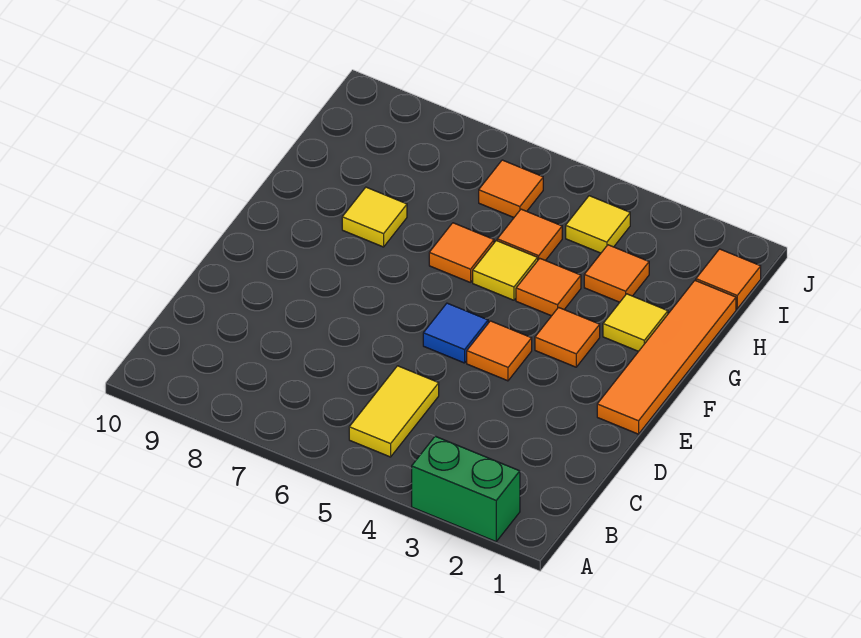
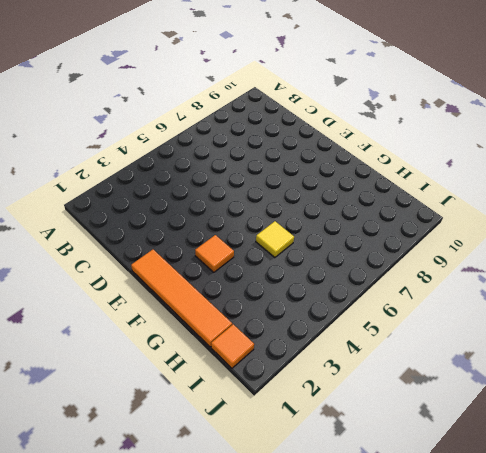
none -> green brick A2:A3 level 1
none -> yellow tile B5:C5 level 1
none -> orange tile E4 level 1

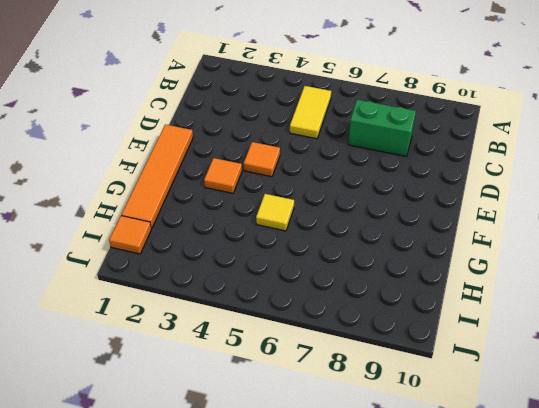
green brick C7:C8 level 1 -> green brick A2:A3 level 1
none -> blue tile E5 level 1
none -> yellow tile G2 level 1
none -> orange tile G4 level 1

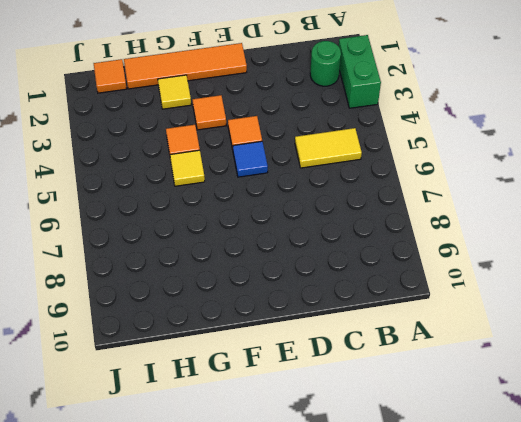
green round brick B2 level 1 -> none
none -> orange tile G6 level 1
none -> yellow tile G8 level 1
none -> orange tile H3 level 1

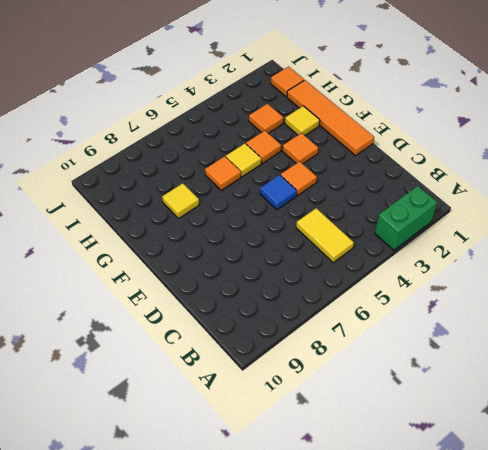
none -> orange tile H5 level 1
none -> yellow tile I4 level 1
none -> orange tile I6 level 1

